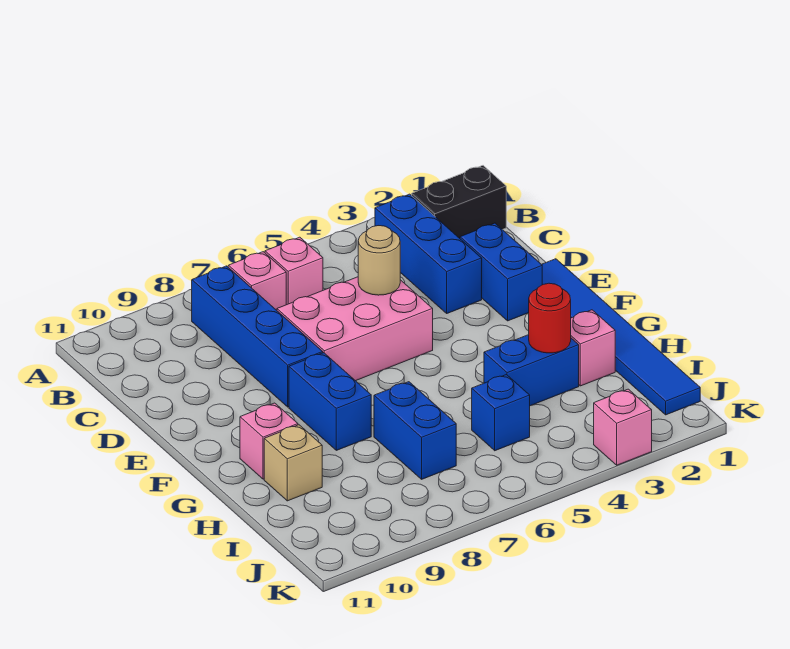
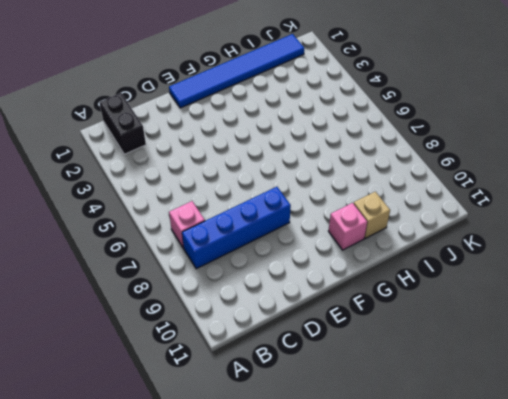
none -> blue brick B3:D3 level 1
none -> pink brick B6 level 1
none -> blue brick D2:E2 level 1

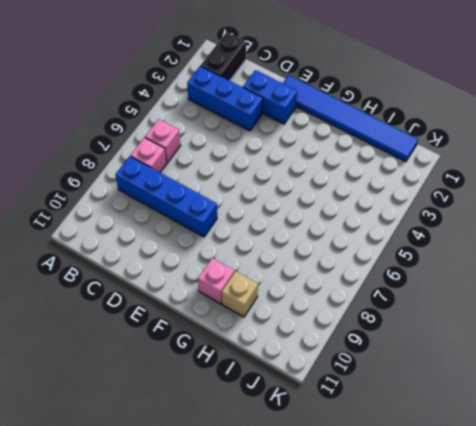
none -> pink brick D5:E7 level 1
none -> blue brick F8:G8 level 1
none -> pink brick H2 level 1

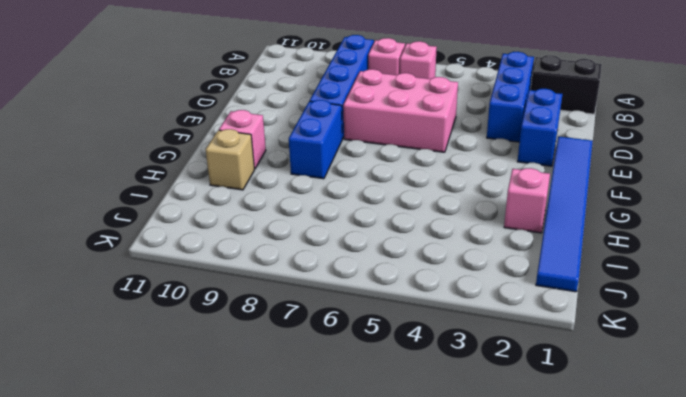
none -> blue brick H3:H4 level 1
none -> blue brick H7:I7 level 1
none -> blue brick I5 level 1

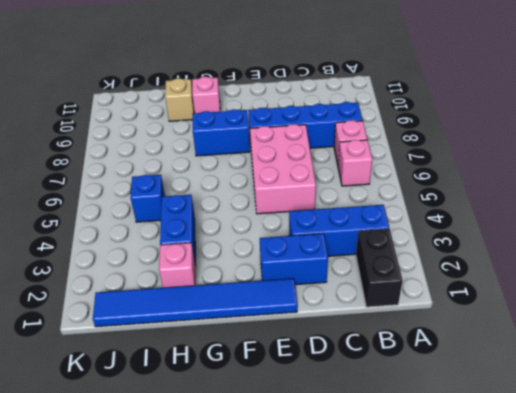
none -> blue brick H7:I7 level 1
none -> pink brick K3 level 1
none -> tan round brick D5 level 2

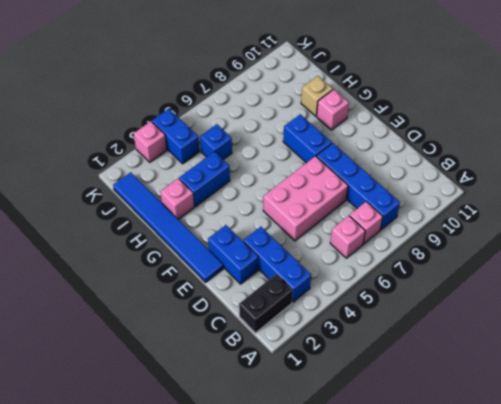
blue brick J4:K4 level 1 -> blue brick H7:I7 level 1
none -> tan round brick D5 level 2
none -> red round brick H3 level 2

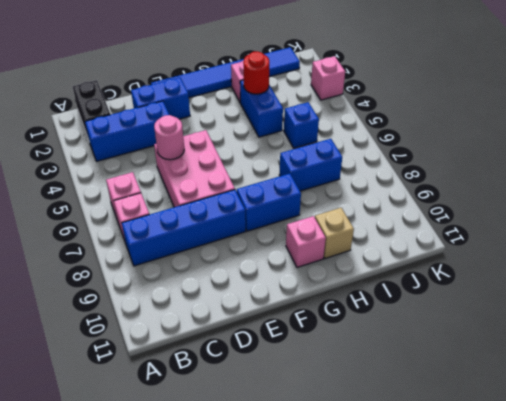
pink round brick D5 level 2 -> tan round brick D5 level 2

